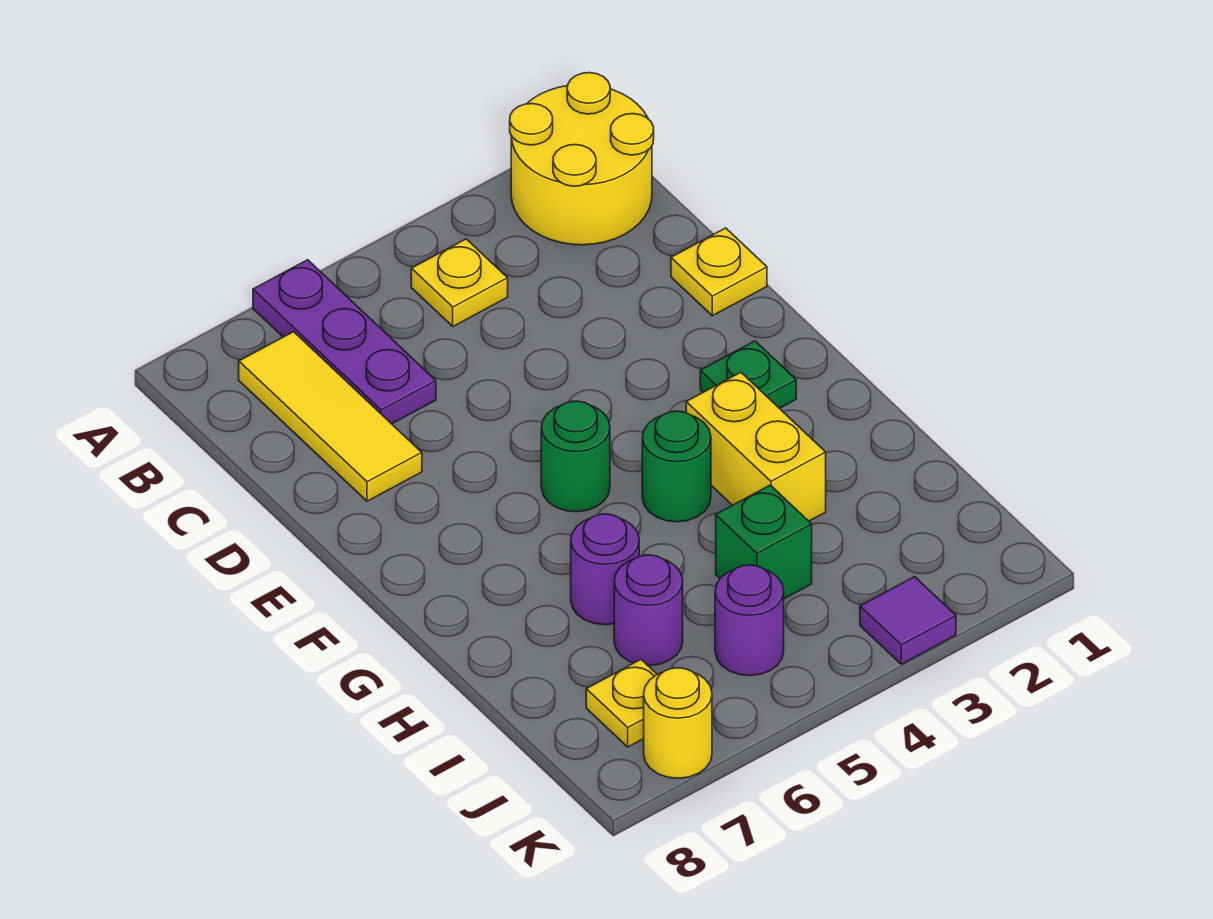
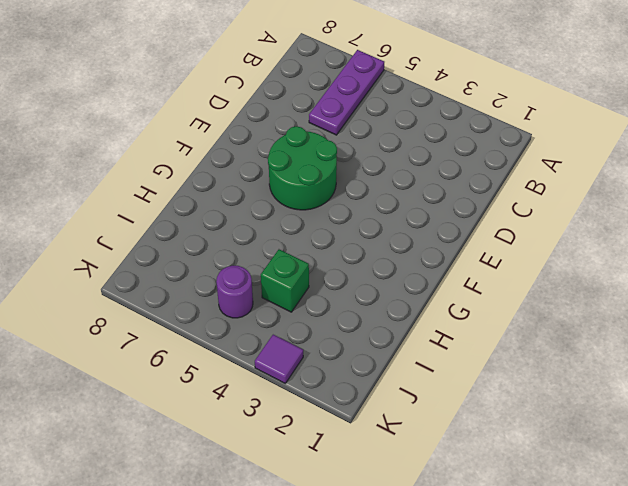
green round brick E5:F6 level 1 -> green round brick F5 level 1
none -> yellow round brick A1:B2 level 1
none -> yellow plate B4 level 1
none -> yellow tile B7:D7 level 1

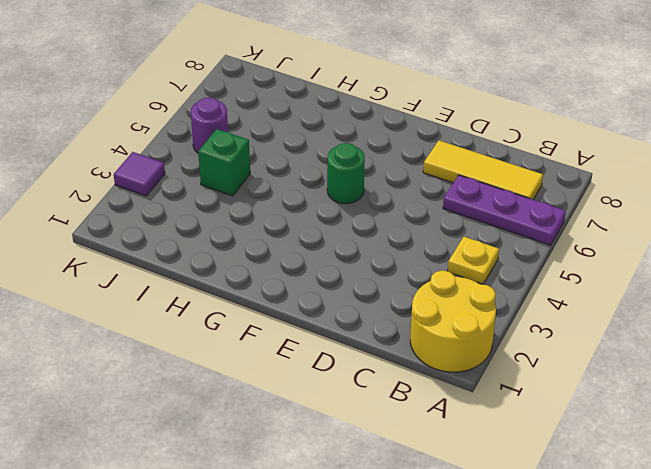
none -> yellow plate D1 level 1
none -> green plate F2 level 1
none -> yellow brick G3:H3 level 1

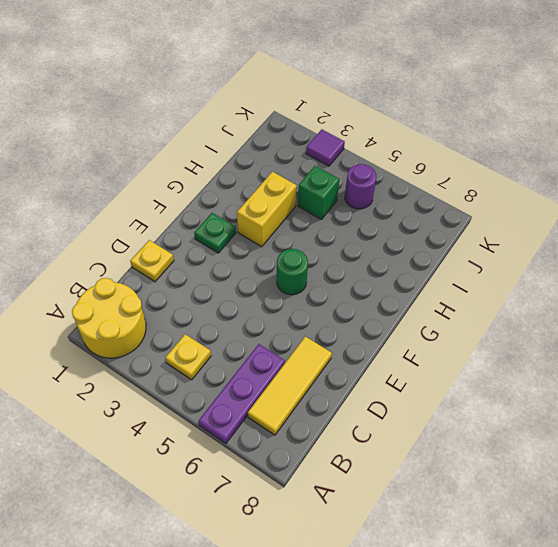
none -> green round brick G4 level 1
none -> purple round brick H6 level 1
none -> purple round brick I6 level 1

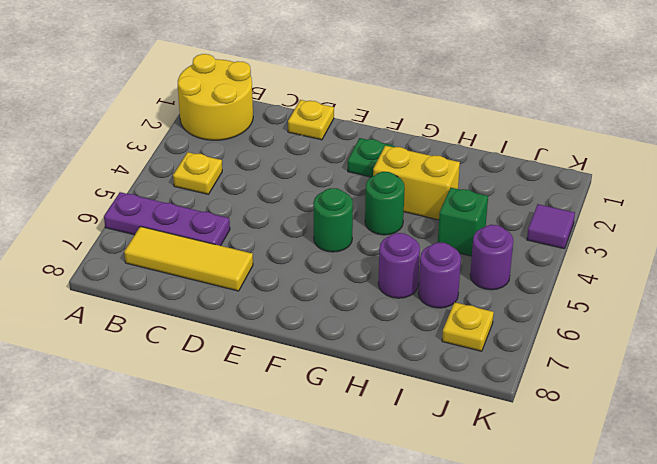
none -> yellow round brick K7 level 1

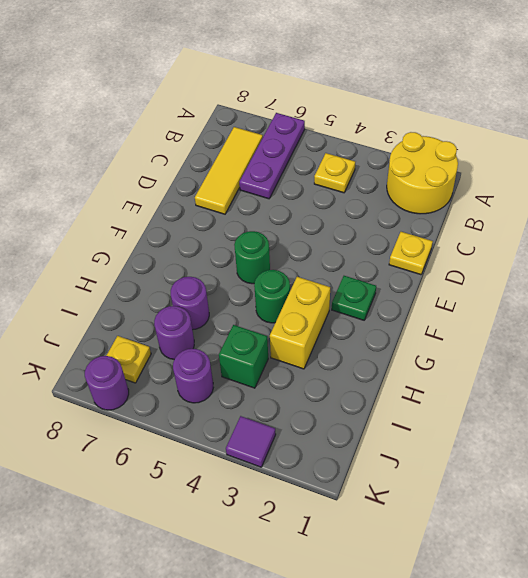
purple round brick K7 level 1 -> yellow round brick K7 level 1

